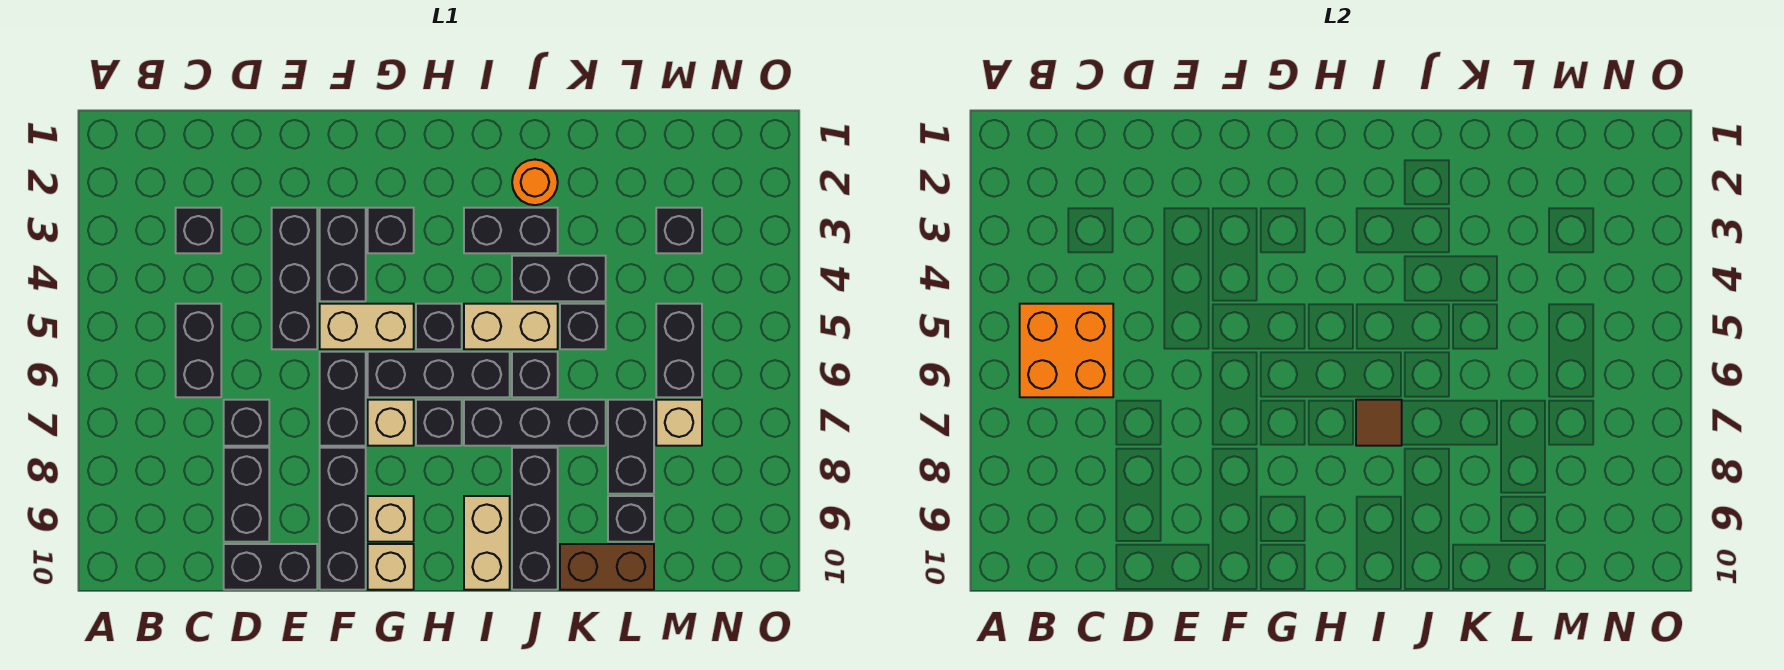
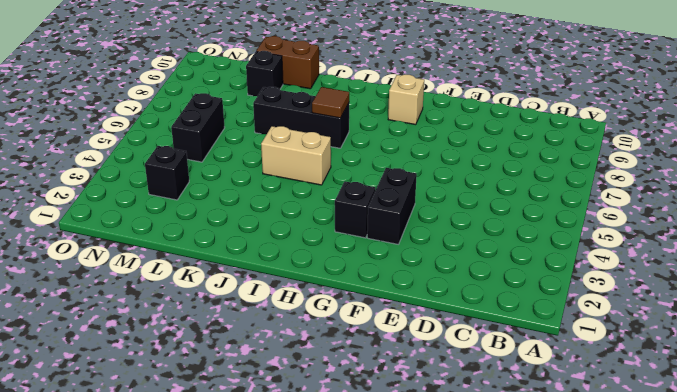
none -> black brick C3 level 1
none -> black brick C5:C6 level 1
none -> black brick D7 level 1
none -> black brick D8:D9 level 1

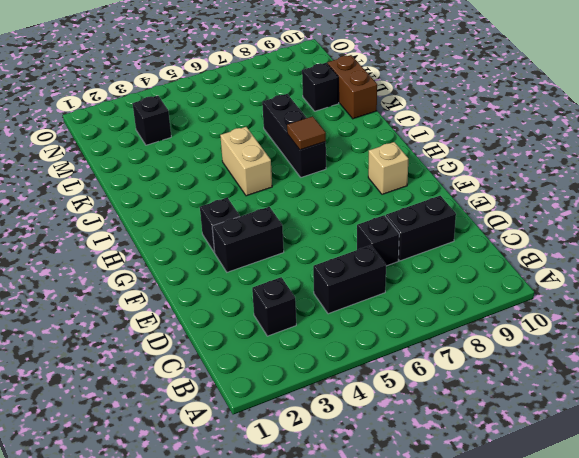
none -> black brick D10:E10 level 1
none -> black brick E3:E5 level 1
none -> tan brick F5:G5 level 1
none -> black brick F6:F7 level 1

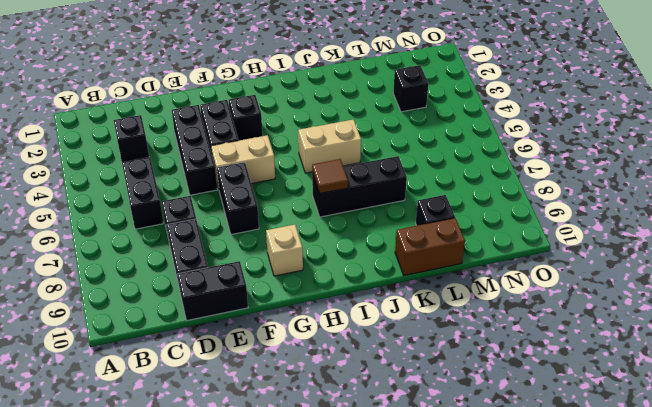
none -> black brick F8:F10 level 1
none -> black brick G6:I6 level 1
none -> tan brick G7 level 1
none -> tan brick G10 level 1

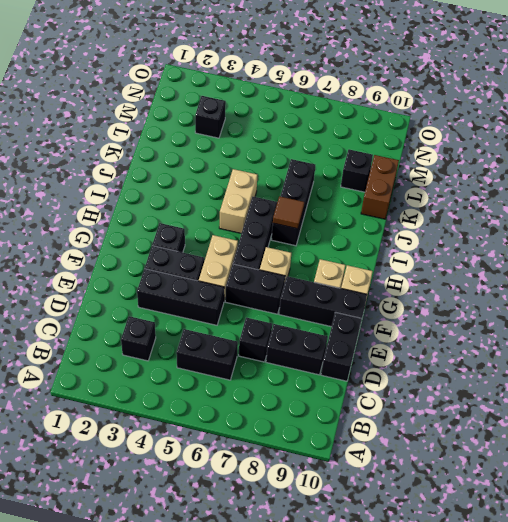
none -> black brick H5 level 1
none -> black brick H7 level 1
none -> black brick I3:J3 level 1
none -> tan brick I9:I10 level 1

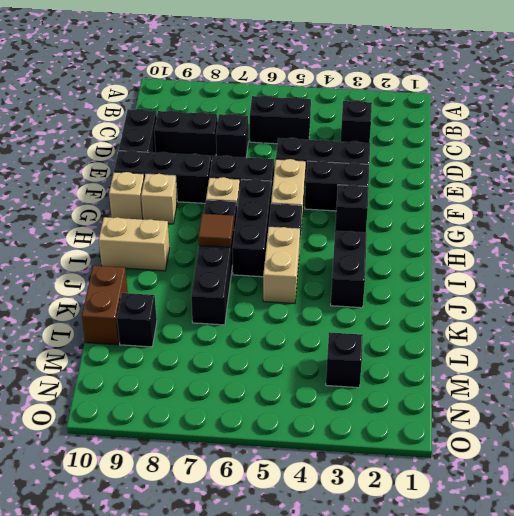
none -> orange round brick J2 level 1
none -> black brick J4:K4 level 1
none -> black brick J6 level 1
none -> black brick J8:J10 level 1

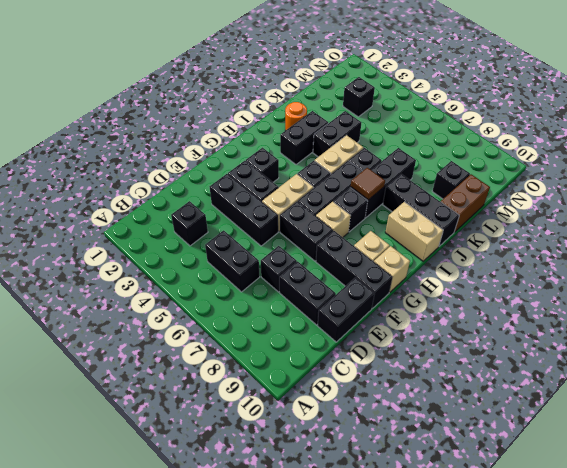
none -> black brick K5 level 1
none -> black brick L7:L8 level 1
none -> black brick M5:M6 level 1
none -> tan brick M7 level 1

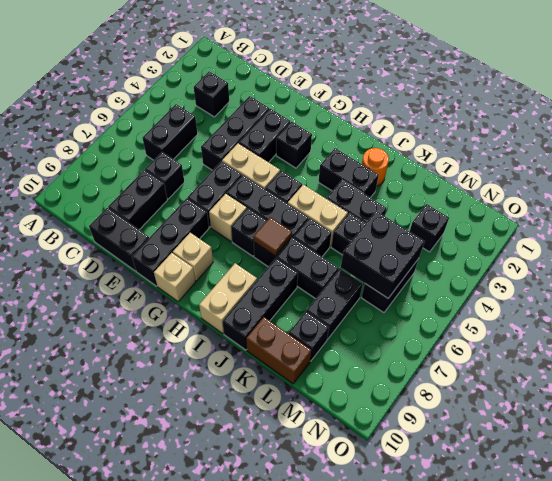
black brick L5:M6 level 2 -> none
none -> tan brick M7 level 1
none -> orange brick B5:C6 level 2

